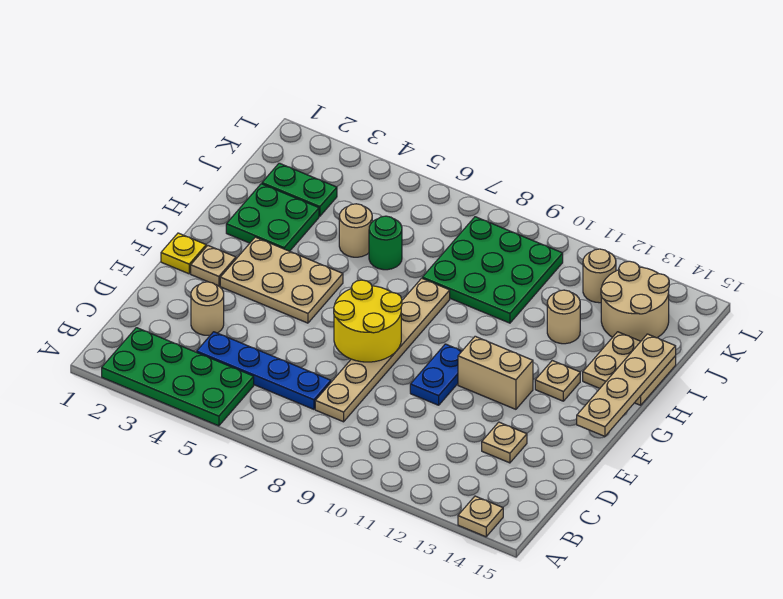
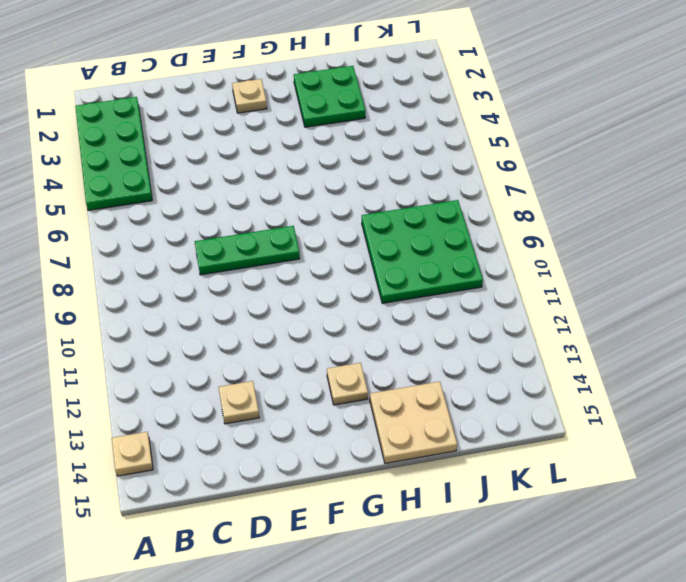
green plate D8:F8 level 1 -> tan plate C8:H8 level 1
none -> blue plate C4:C7 level 1
none -> tan round brick D3 level 1
none -> blue plate E10:F10 level 1

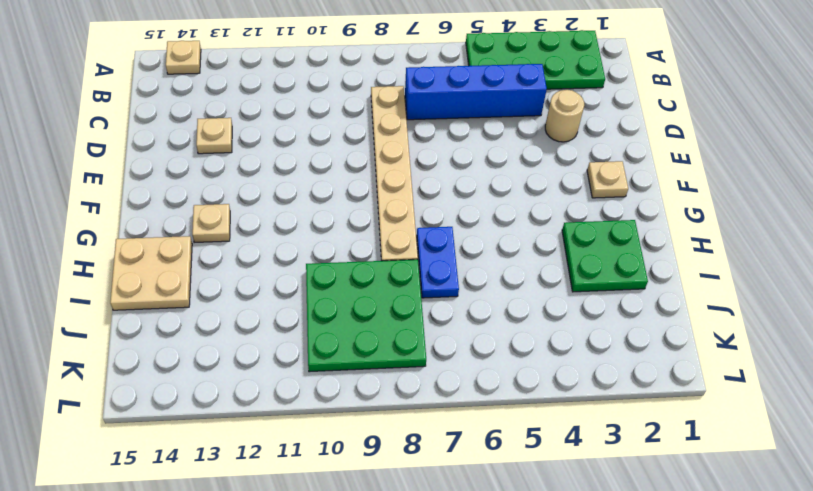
blue brick C4:C7 level 1 -> blue plate C4:C7 level 1
blue plate H7:I7 level 1 -> blue plate E10:F10 level 1
none -> yellow plate F1 level 1
none -> tan plate F3:G5 level 1
none -> tan brick F11:F12 level 1

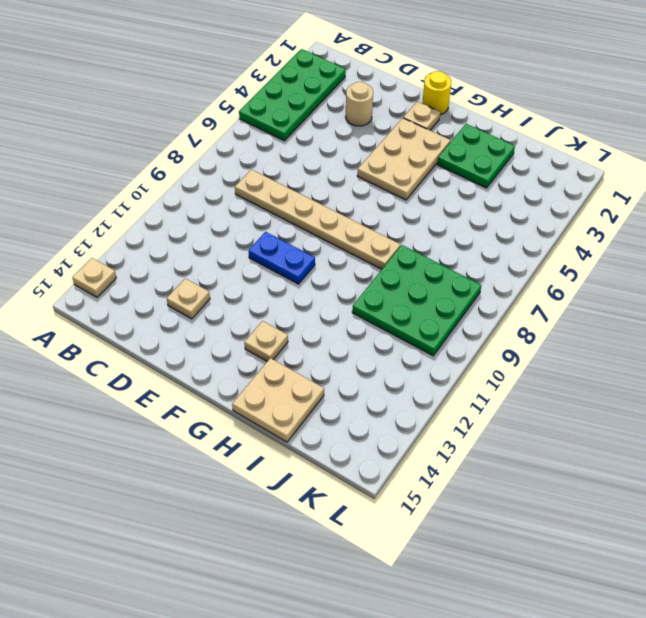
yellow round brick F1 level 1 -> yellow plate F1 level 1
none -> blue plate C4:C7 level 1
none -> tan brick F11:F12 level 1
none -> tan round brick I5 level 1

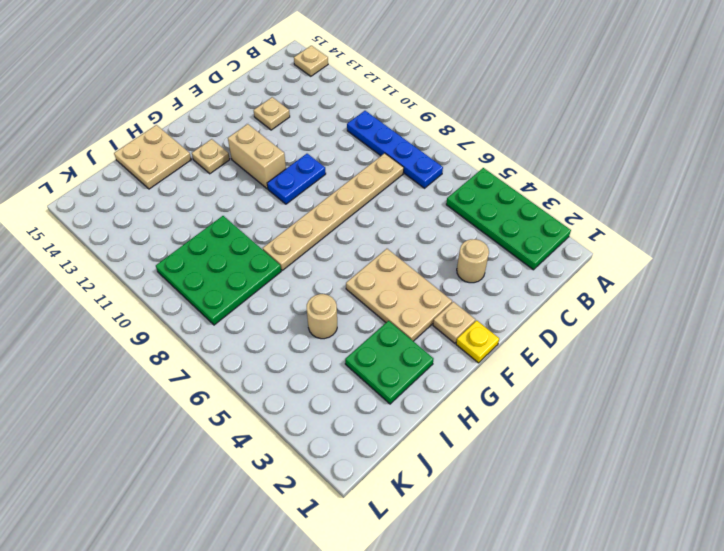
blue plate B7:B10 level 1 -> blue plate C4:C7 level 1
none -> green round brick I6 level 1
none -> tan round brick I12 level 1
none -> green plate J2:J3 level 1

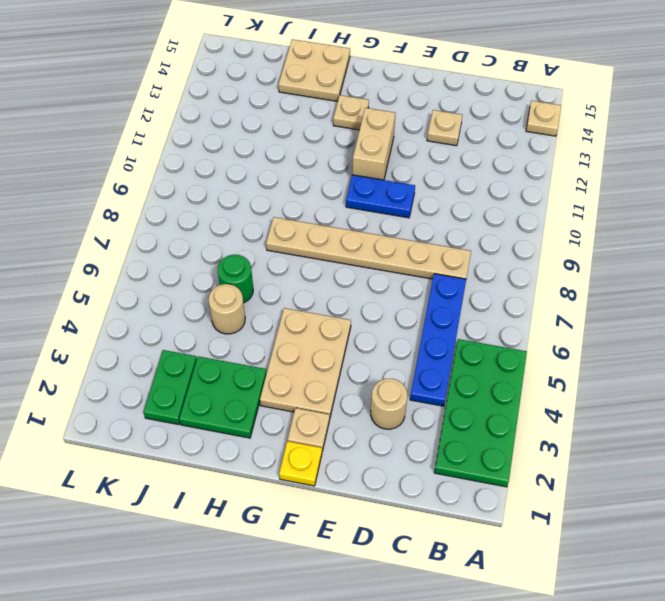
none -> green plate I8:K10 level 1
none -> tan round brick I12 level 1
none -> tan round brick J13:K14 level 1

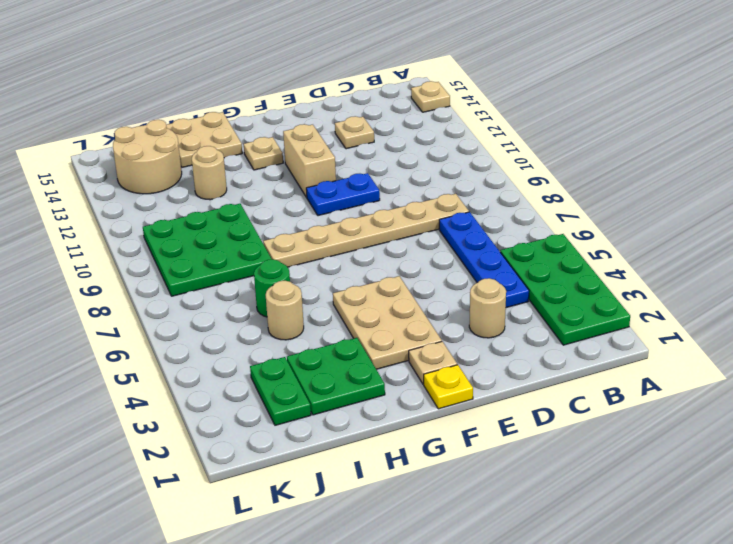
none -> tan round brick K12 level 1
none -> yellow round brick E7:F8 level 2
none -> tan plate F15:I15 level 2

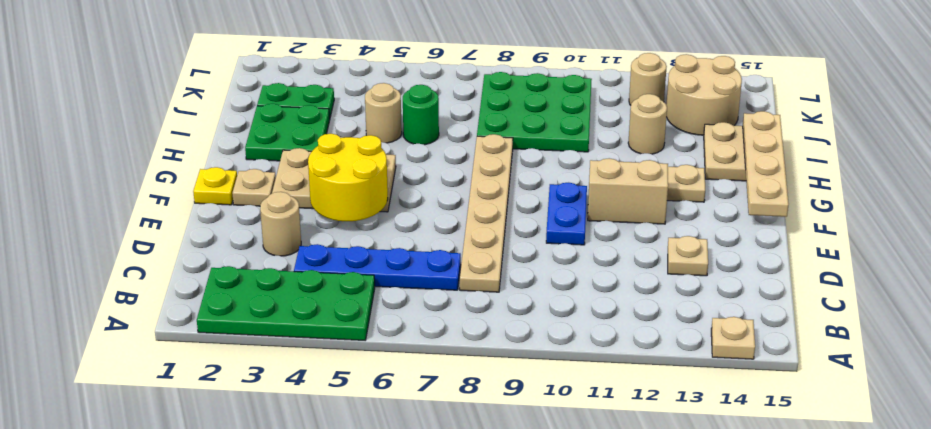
yellow round brick E4:F5 level 2 -> yellow round brick E7:F8 level 2

